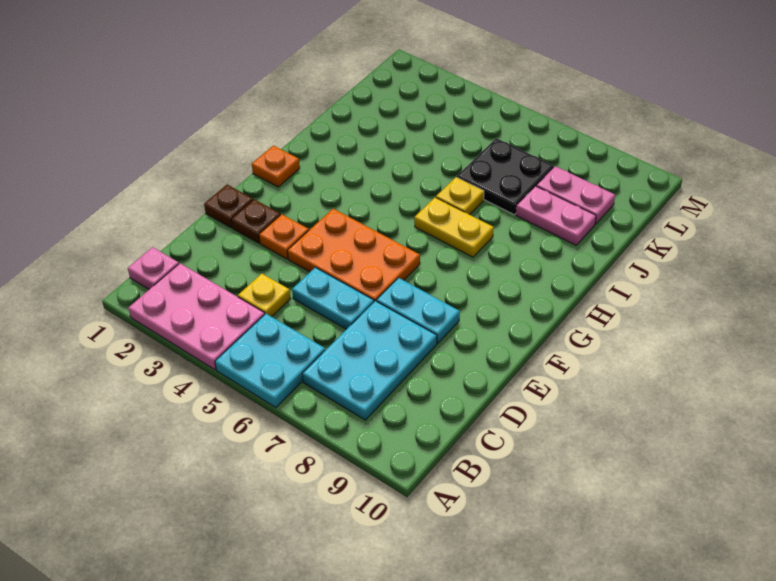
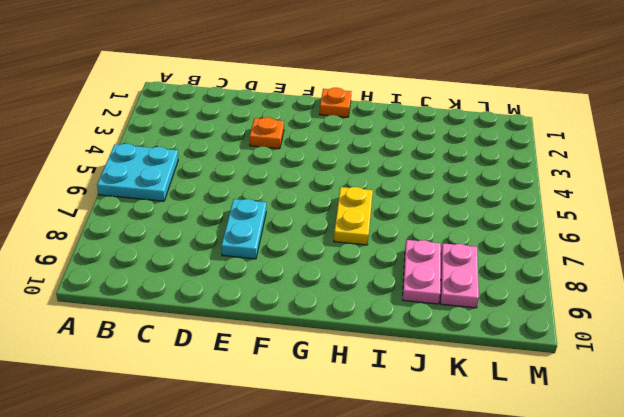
none -> pink plate A2:B4 level 1
none -> pink plate B1 level 1
none -> cyan plate B7:D8 level 1

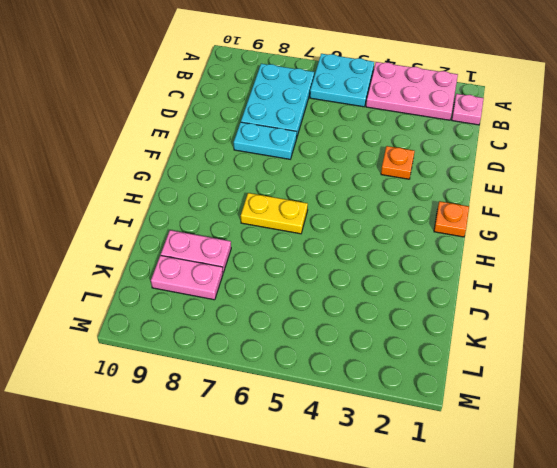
none -> yellow plate C4 level 1
none -> cyan plate D5:D6 level 1
none -> brown plate E1 level 1

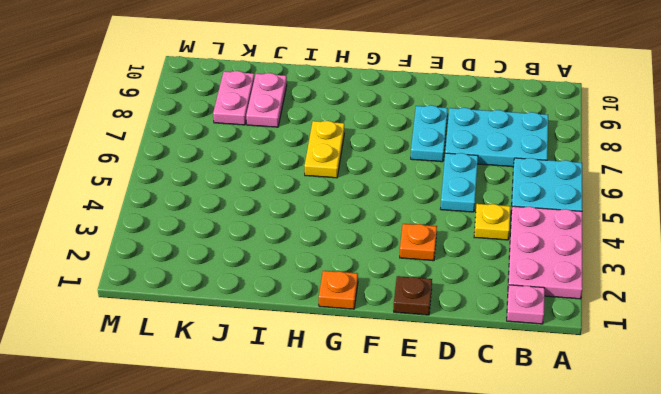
none -> brown plate E2 level 1
none -> orange plate E4:F6 level 1
none -> yellow plate I6 level 1

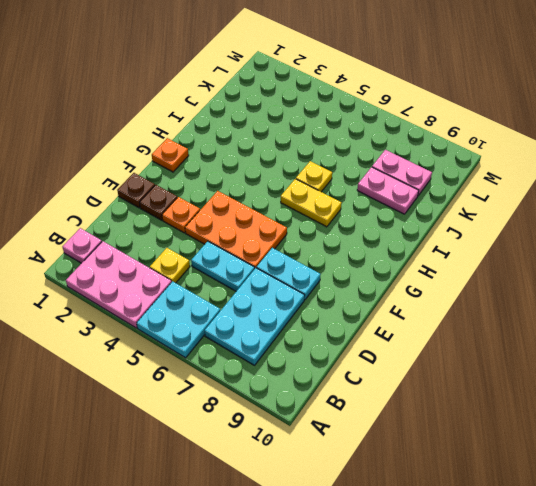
none -> black plate J6:K7 level 1

